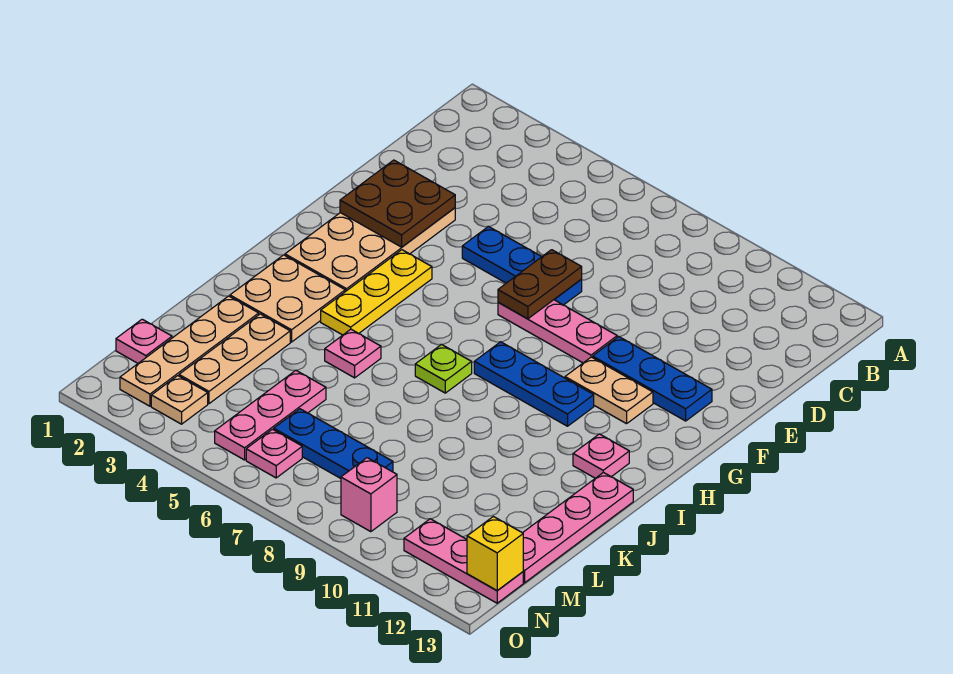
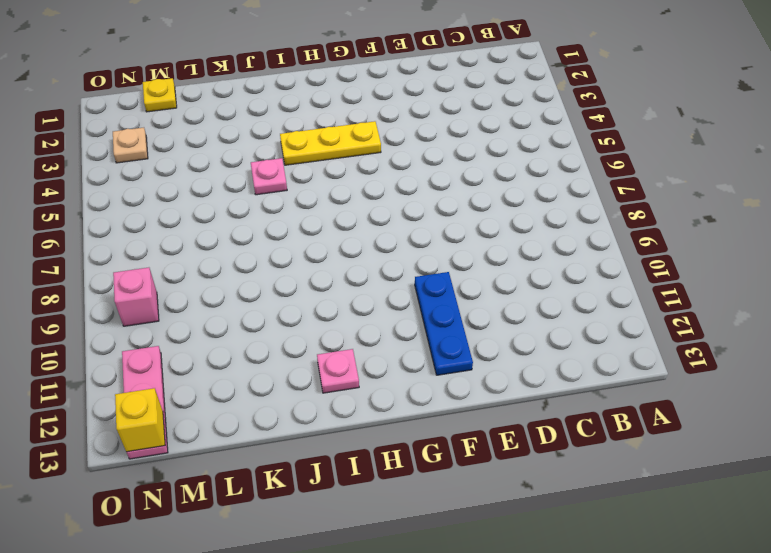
yellow plate M1 level 1 -> pink plate M1 level 1
none -> tan plate E2:H3 level 1
none -> blue plate E5:E7 level 1
none -> pink plate F7:F9 level 1

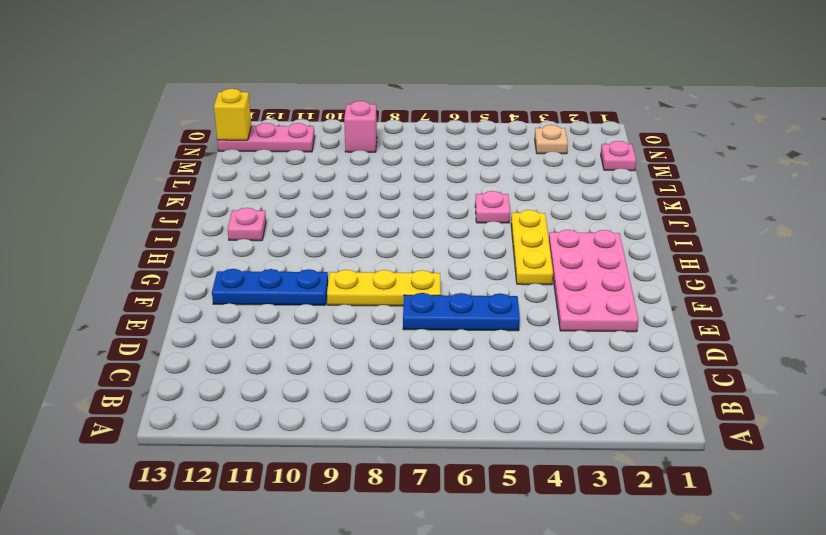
pink plate E2:H3 level 1 -> tan plate E2:H3 level 1
yellow plate F7:F9 level 1 -> pink plate F7:F9 level 1
none -> tan plate G10:G11 level 1
none -> blue plate H8:H10 level 1
none -> tan plate I2:J3 level 1

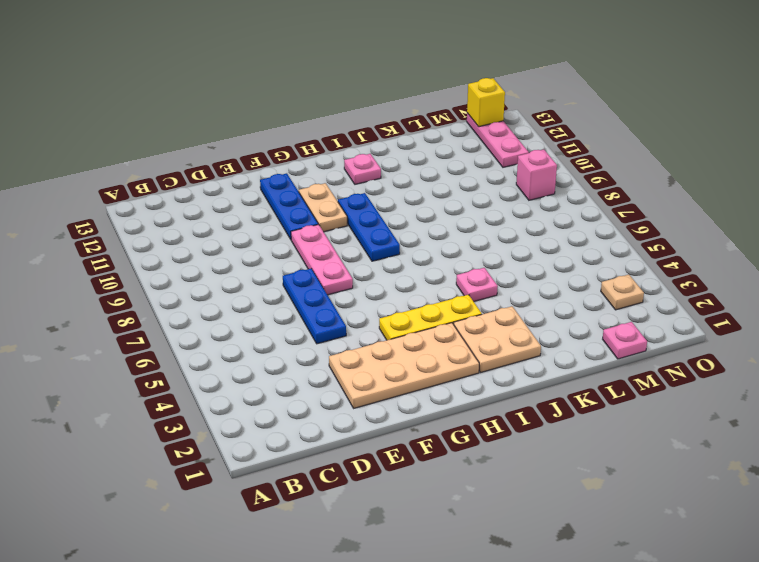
none -> lime plate I7 level 1
none -> pink plate J13:M13 level 1
none -> tan plate K2:N2 level 1

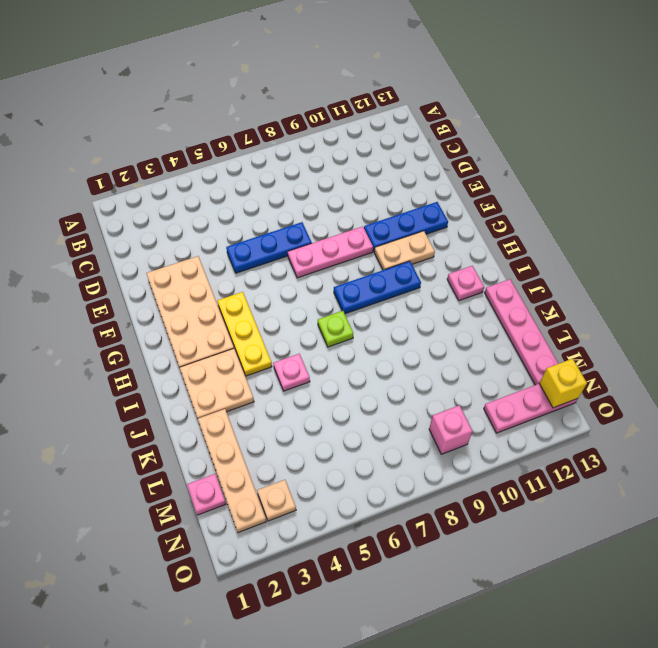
none -> tan plate K3:M3 level 1
none -> pink plate L5:N5 level 1
none -> blue plate M6:M8 level 1

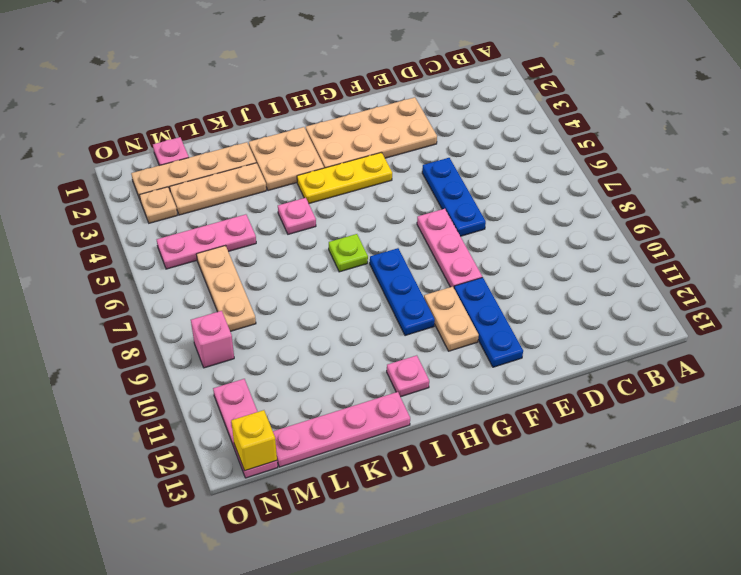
tan plate M6:M8 level 1 -> blue plate M6:M8 level 1
none -> pink plate N6 level 1
none -> brown plate E2:F3 level 2
none -> brown plate E7:F7 level 2

